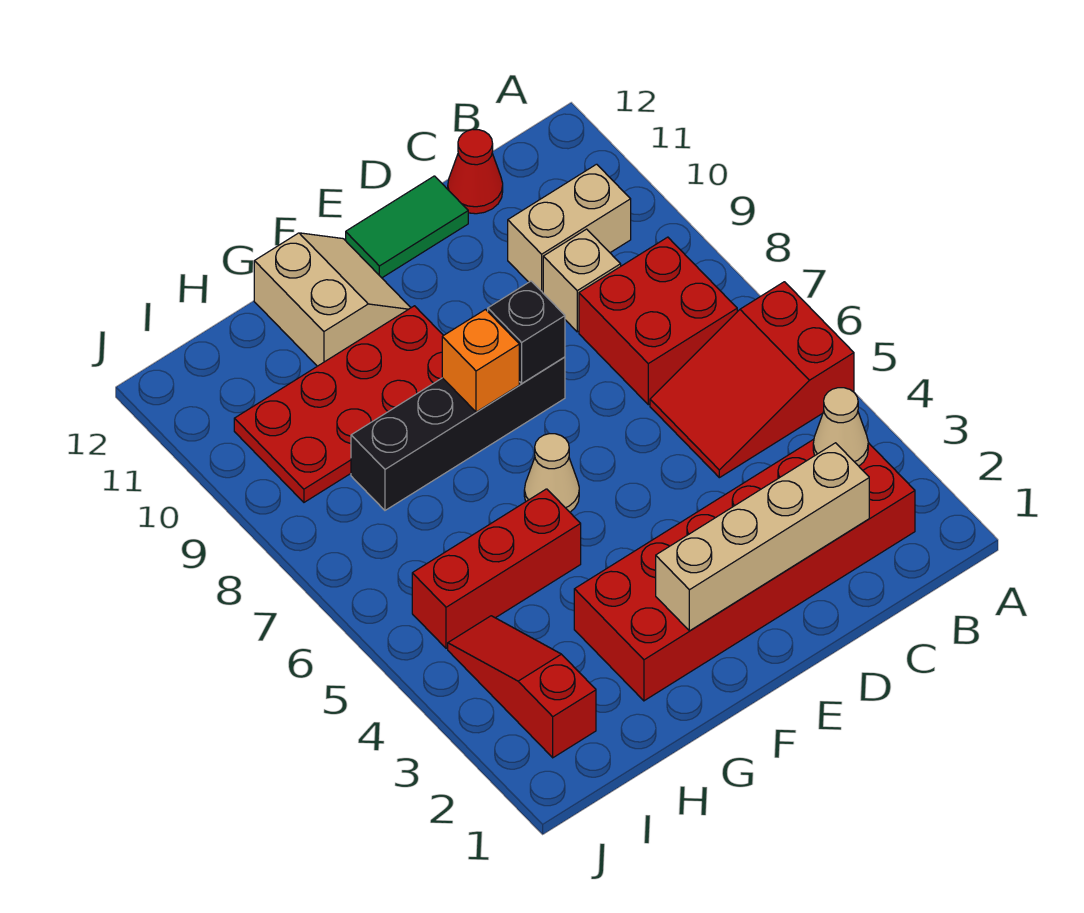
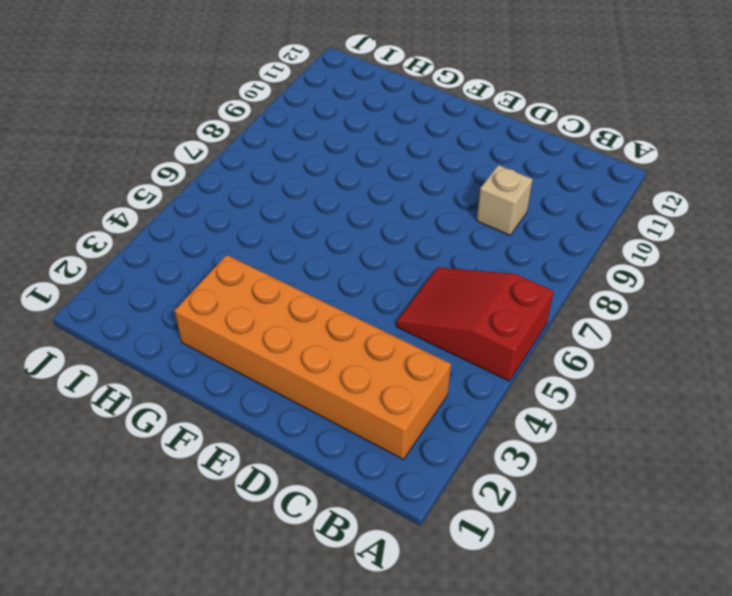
orange brick B2:G3 level 1 -> red brick B2:G3 level 1
none -> red brick B7:C8 level 1
none -> tan brick B10:C10 level 1
none -> red cone C12 level 1

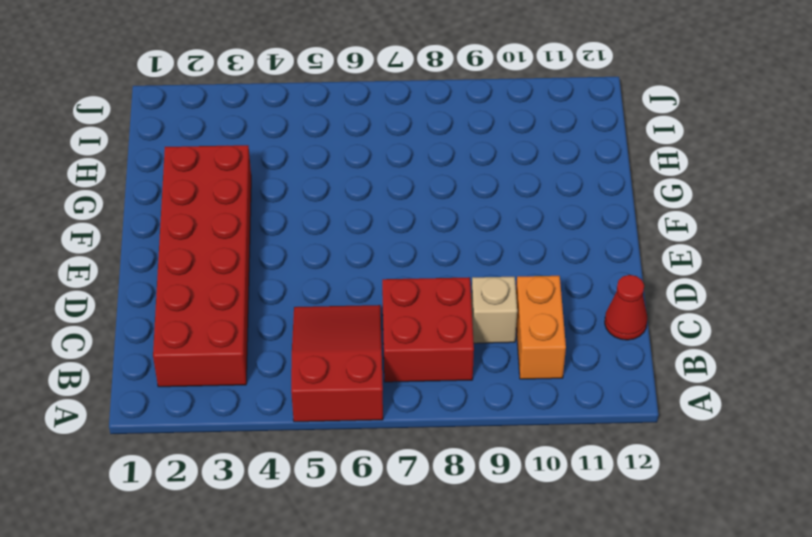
orange brick B10:C10 level 1 -> tan brick B10:C10 level 1
none -> green tile D12:E12 level 1
none -> black brick E8:H8 level 1
none -> tan cone F6 level 1

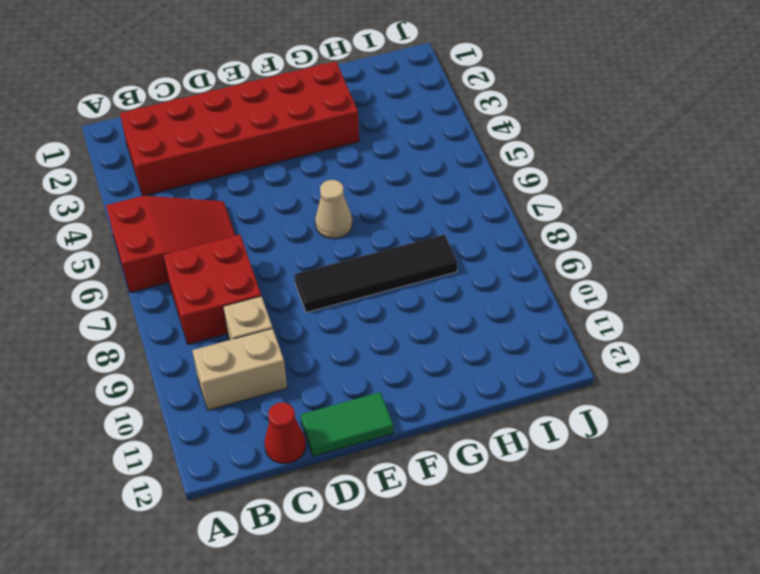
black tile E8:H8 level 1 -> black brick E8:H8 level 1
none -> red plate F9:I10 level 1
none -> tan slope F11:G12 level 1 top G
none -> red brick G5:I5 level 1

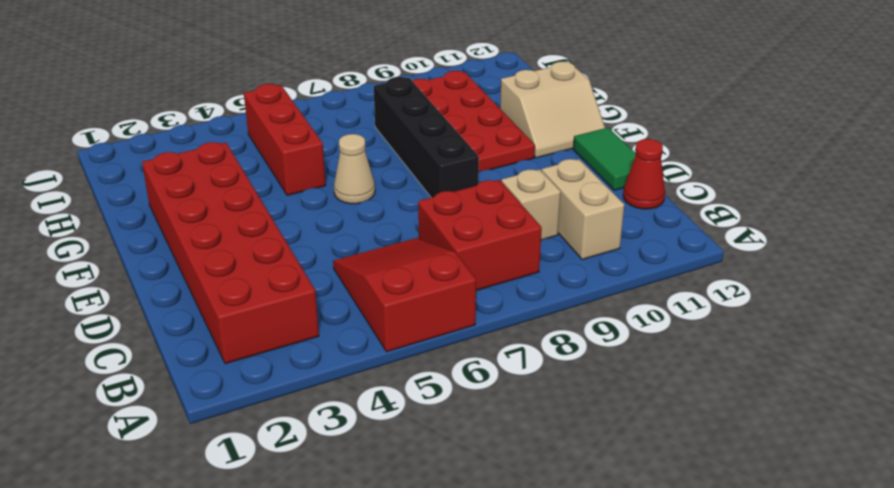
none -> red slope I2:I4 level 1 top 2
none -> tan cone B3 level 2
none -> tan brick C2:F2 level 2

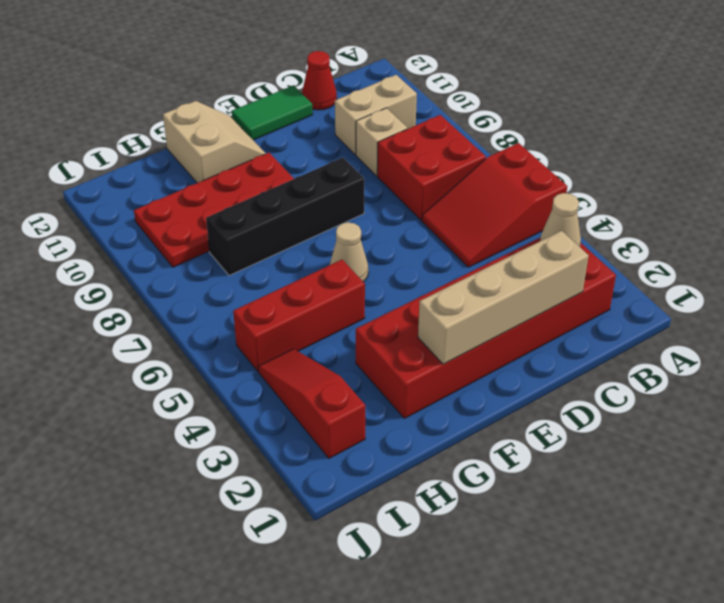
none -> black brick E8 level 2
none -> orange brick F8 level 2

